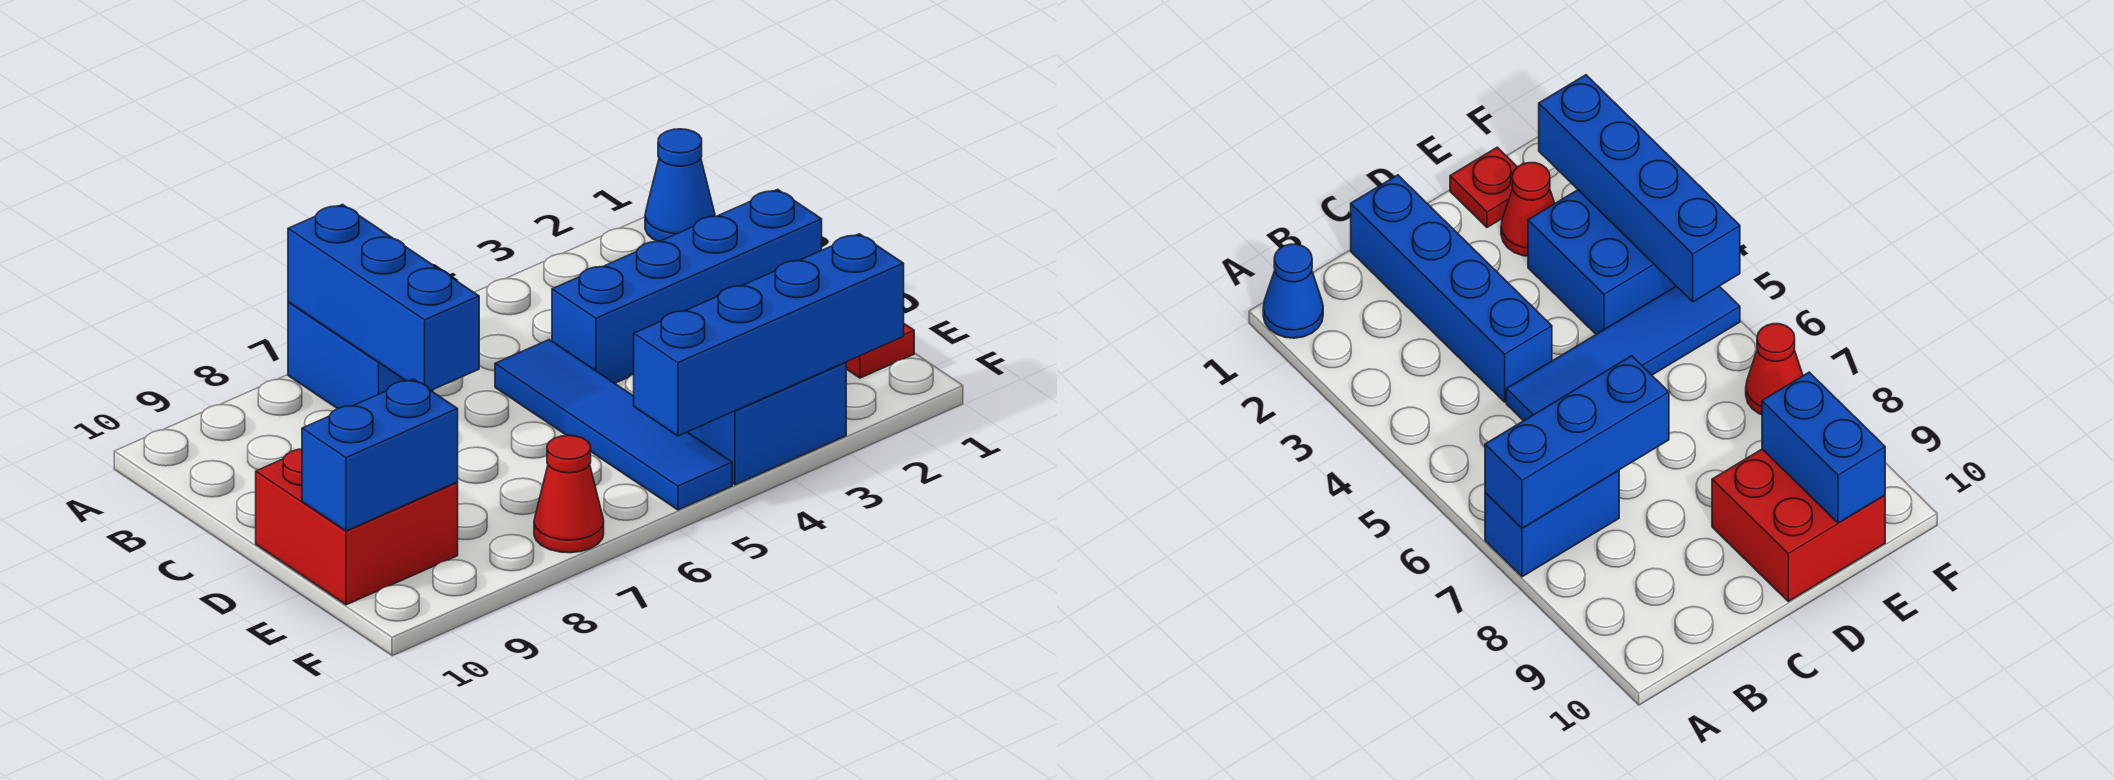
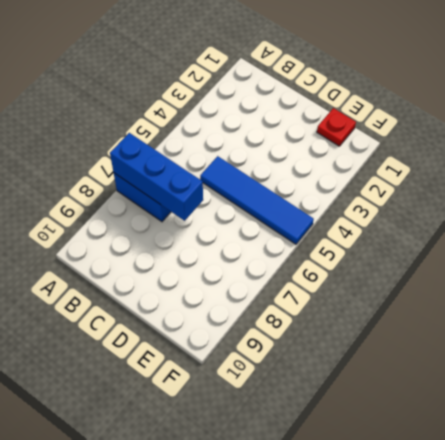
none -> blue cone A1 level 1
none -> blue brick C1:C4 level 1
none -> red brick D9:E10 level 1

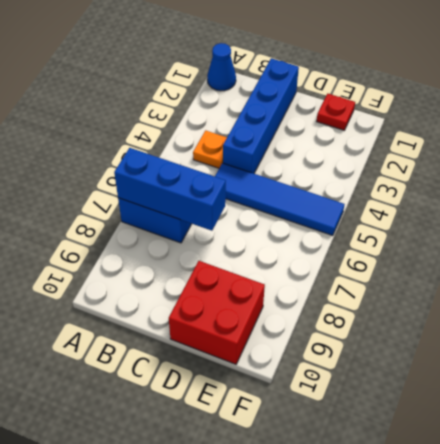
orange plate B4 level 1 -> none
none -> red cone E2 level 1
none -> blue brick E3:F4 level 1
none -> red cone F7 level 1

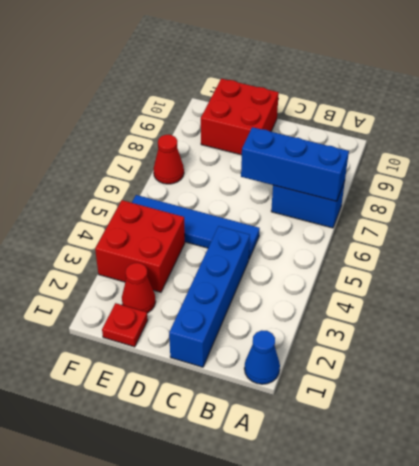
red brick E3:F4 level 1 -> blue brick E3:F4 level 1
none -> blue brick E9:E10 level 2
none -> blue brick F2:F5 level 2

